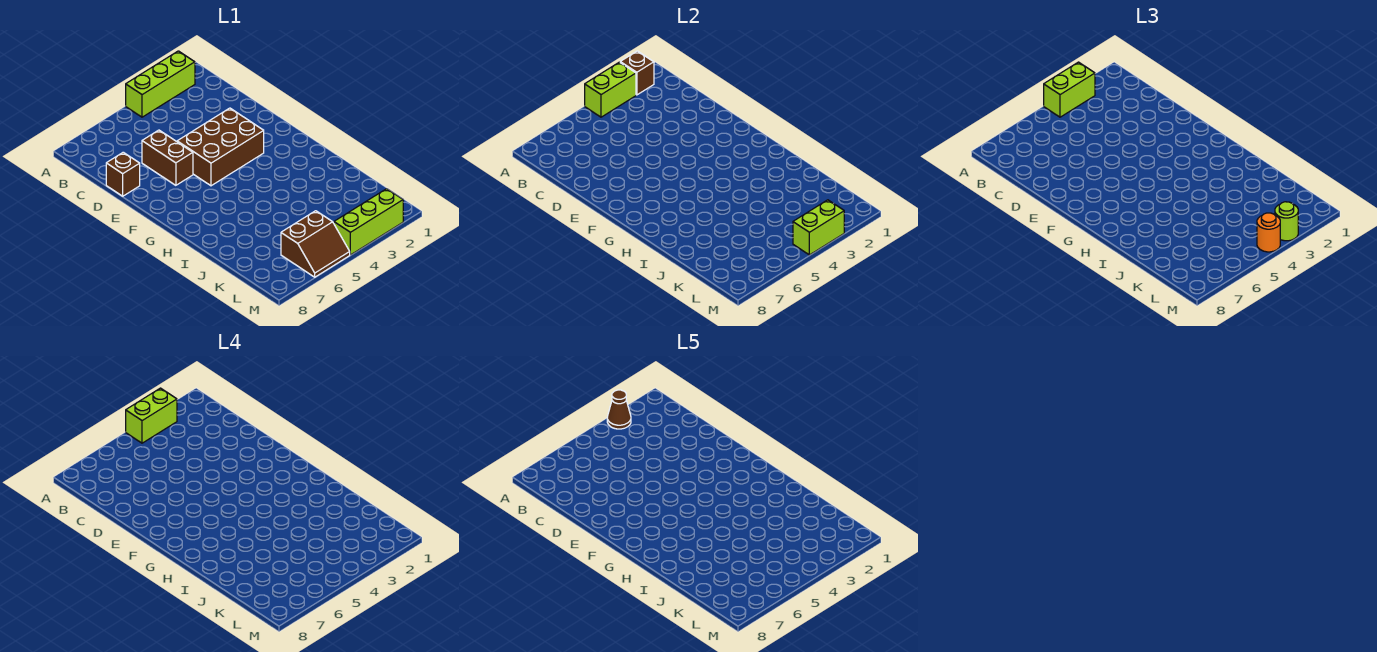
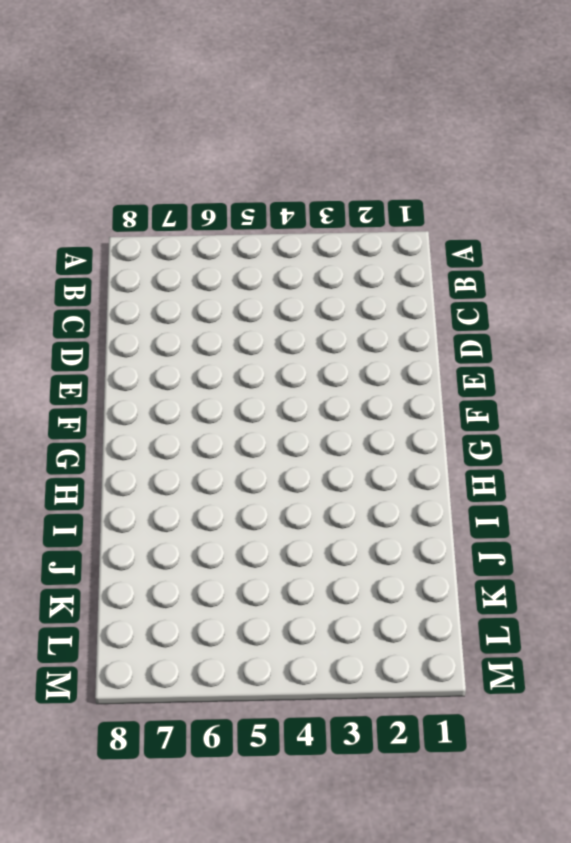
none -> lime brick A2:A4 level 1
none -> brown brick D6:E6 level 1
none -> brown brick D8 level 1

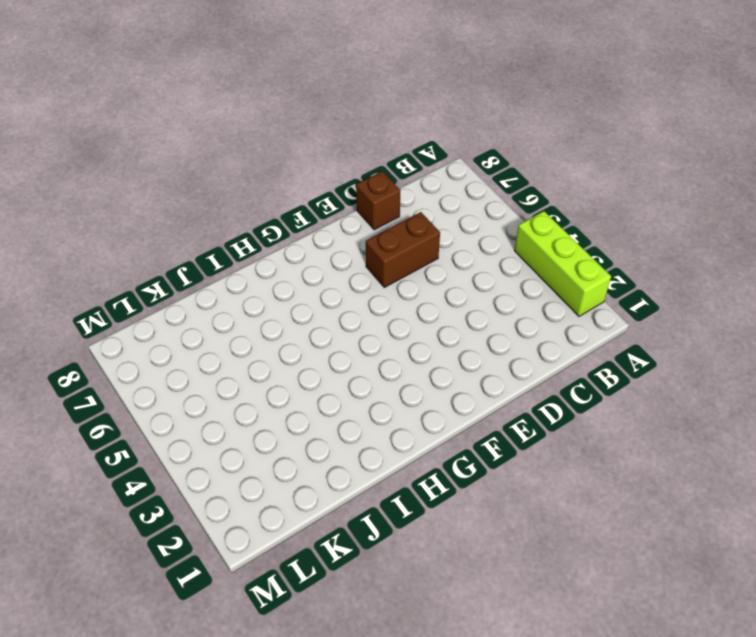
none -> brown brick E3:F5 level 1
none -> brown slope L5:M6 level 1 top L
none -> lime brick M2:M4 level 1

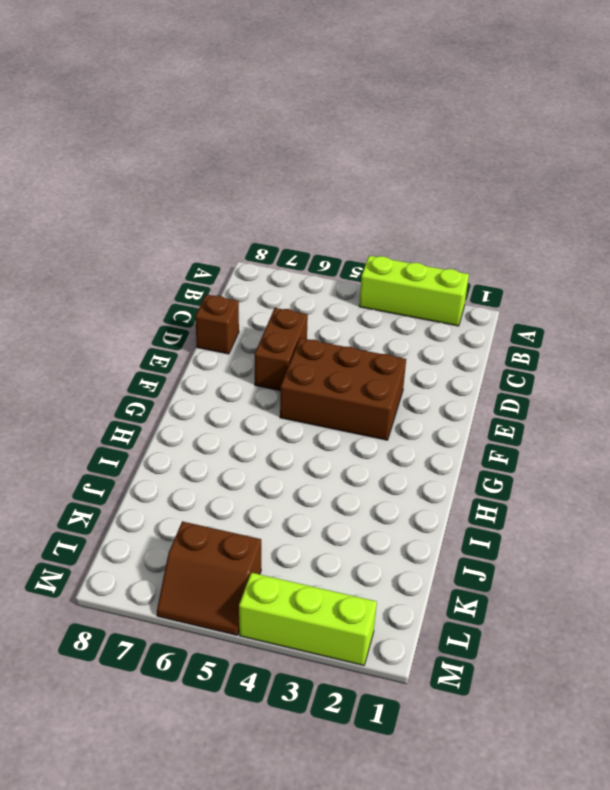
none -> brown brick A2 level 2
none -> lime brick A3:A4 level 2
none -> lime brick M3:M4 level 2

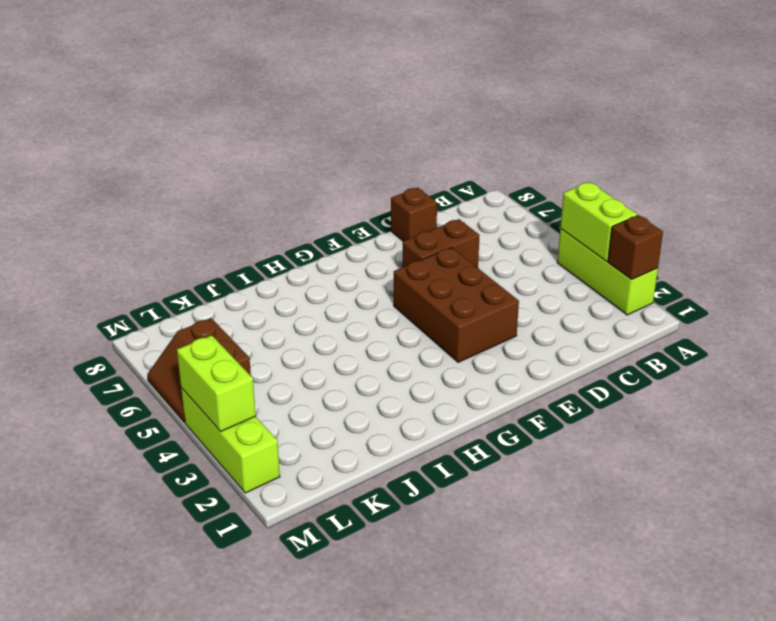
none -> lime brick A3:A4 level 3
none -> lime round brick M3 level 3
none -> orange round brick M4 level 3

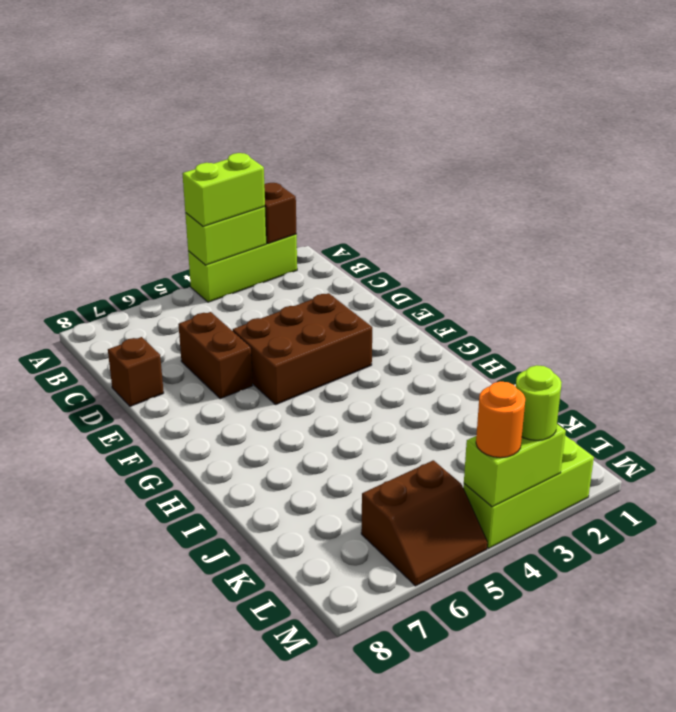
none -> lime brick A3:A4 level 4
none -> brown cone A3 level 5

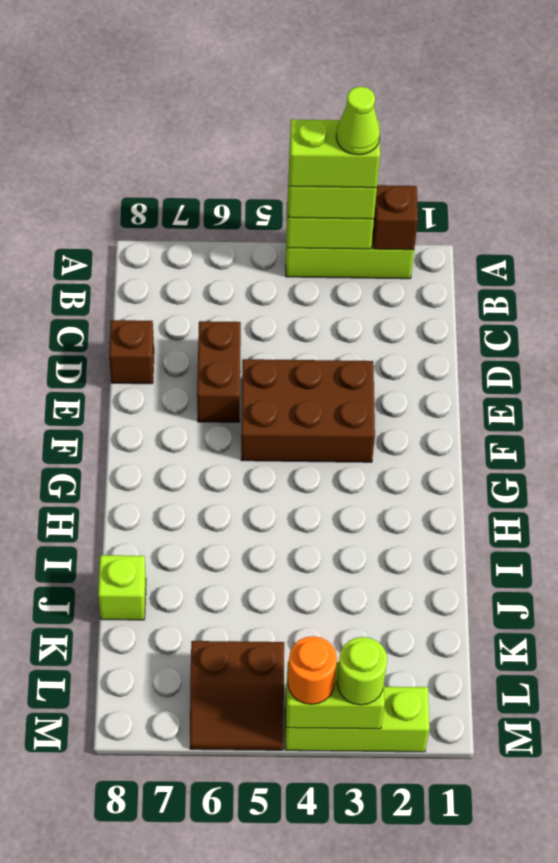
lime cone A3 level 5 -> brown cone A3 level 5
lime brick J8 level 1 -> none

